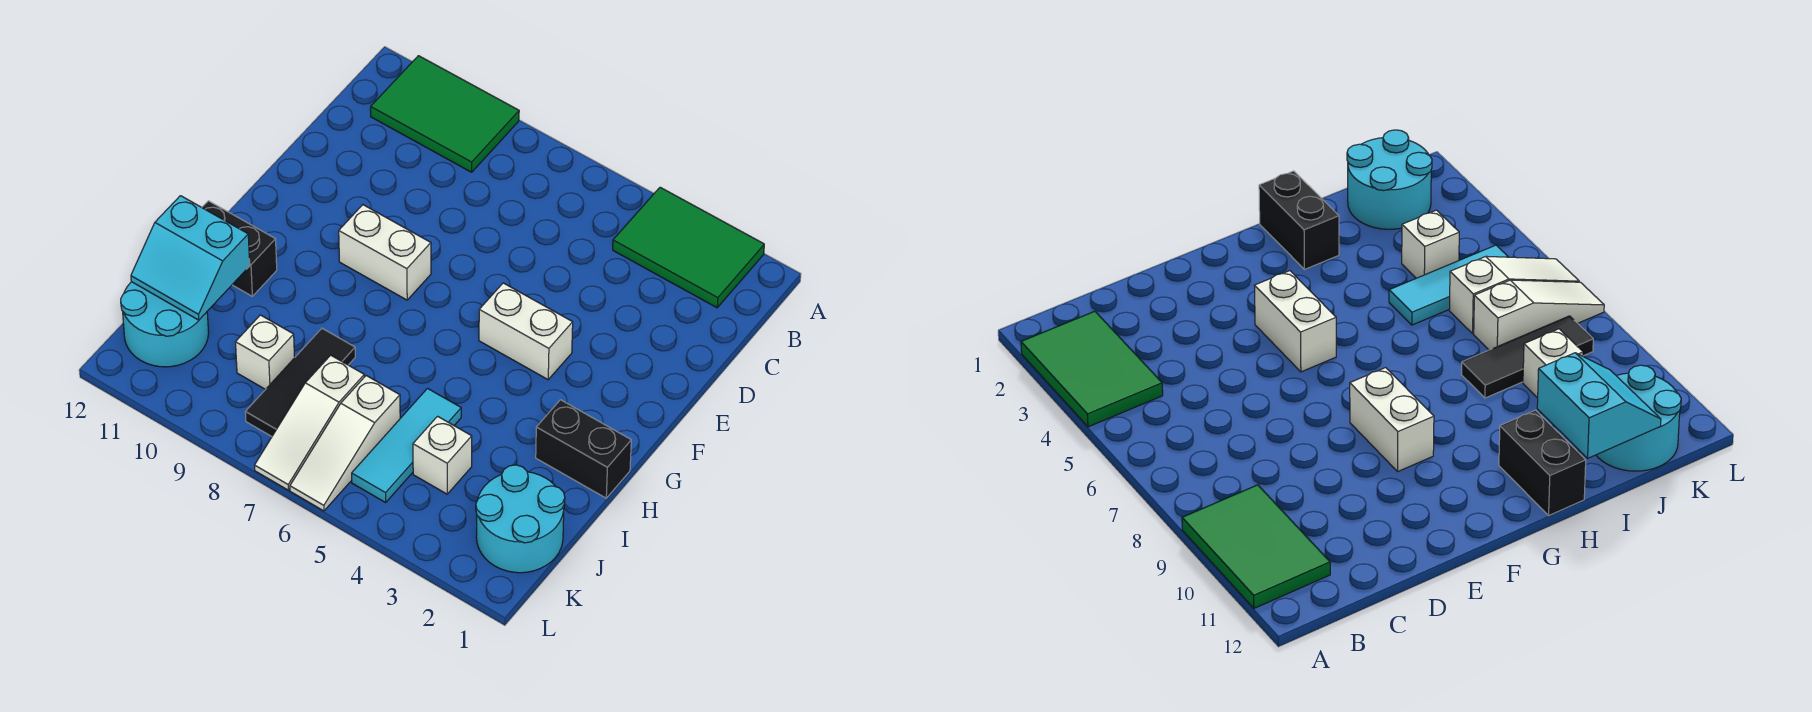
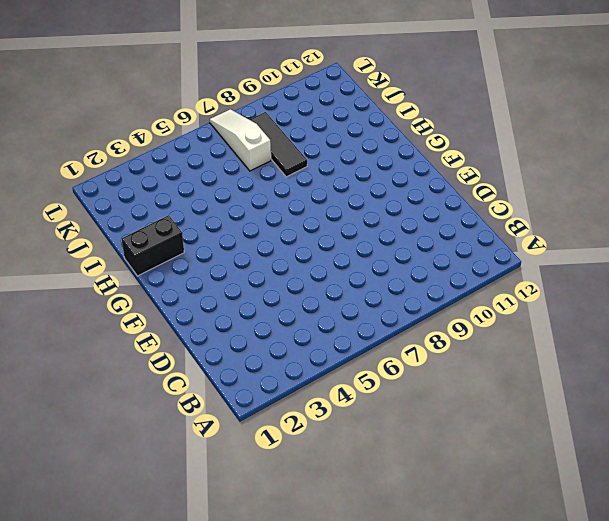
none -> green tile A2:B4 level 1
none -> green tile A9:B11 level 1
none -> white brick F4:F5 level 1

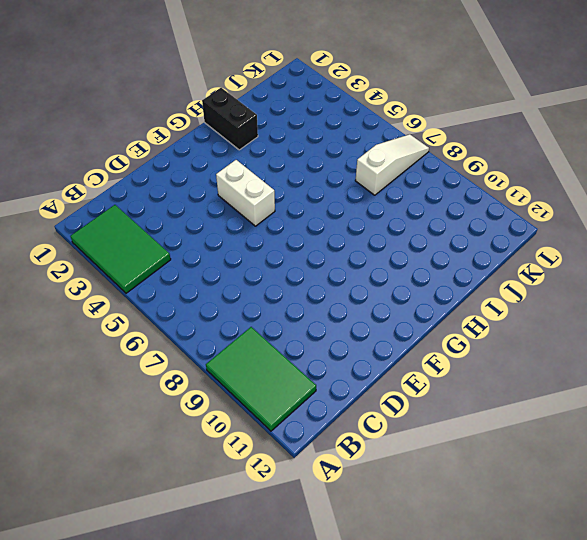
none -> white brick F8:F9 level 1
none -> black brick H11:H12 level 1
none -> cyan tile I5:K5 level 1

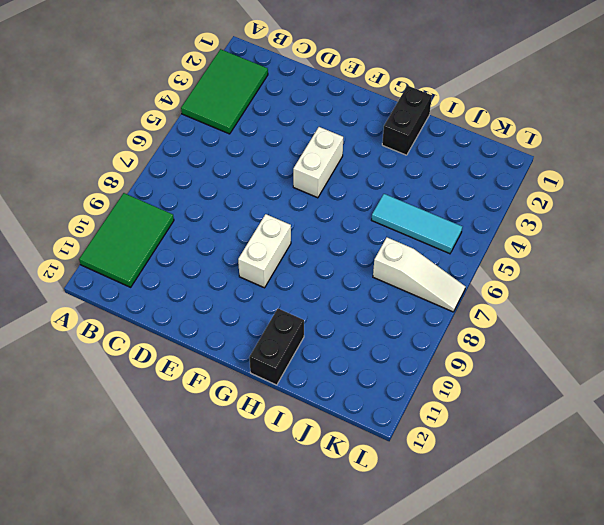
none -> black tile I8:K8 level 1
none -> cyan round brick J1:K2 level 1
none -> white brick J4 level 1

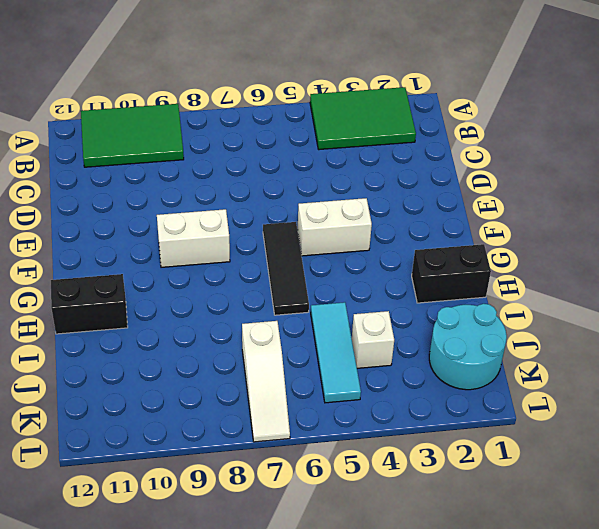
black tile F6:H6 level 1 -> black tile I8:K8 level 1
none -> white slope J6:L6 level 1 top J
none -> white brick J9 level 1
none -> cyan round brick J11:K12 level 1

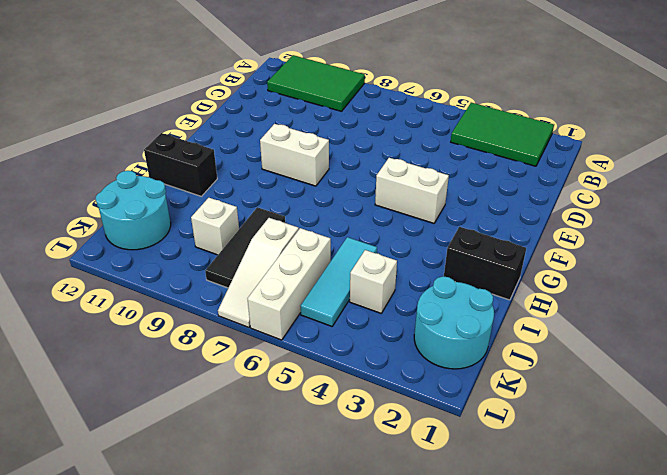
white brick J6:L6 level 1 -> white slope J6:L6 level 1 top J
none -> cyan slope I11:J12 level 2 top I

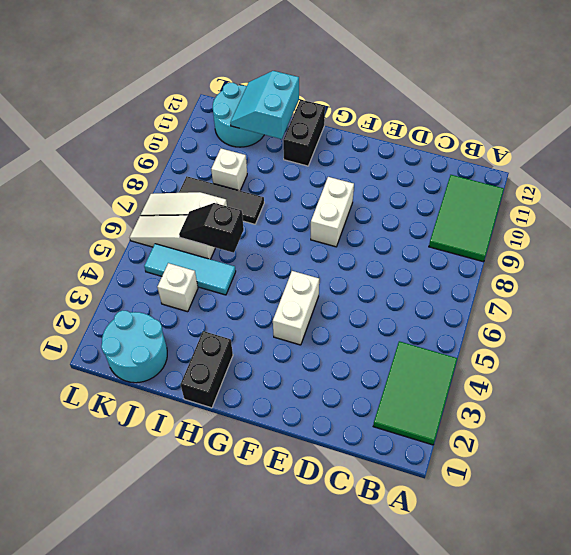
black slope I6:J6 level 2 top I -> none

